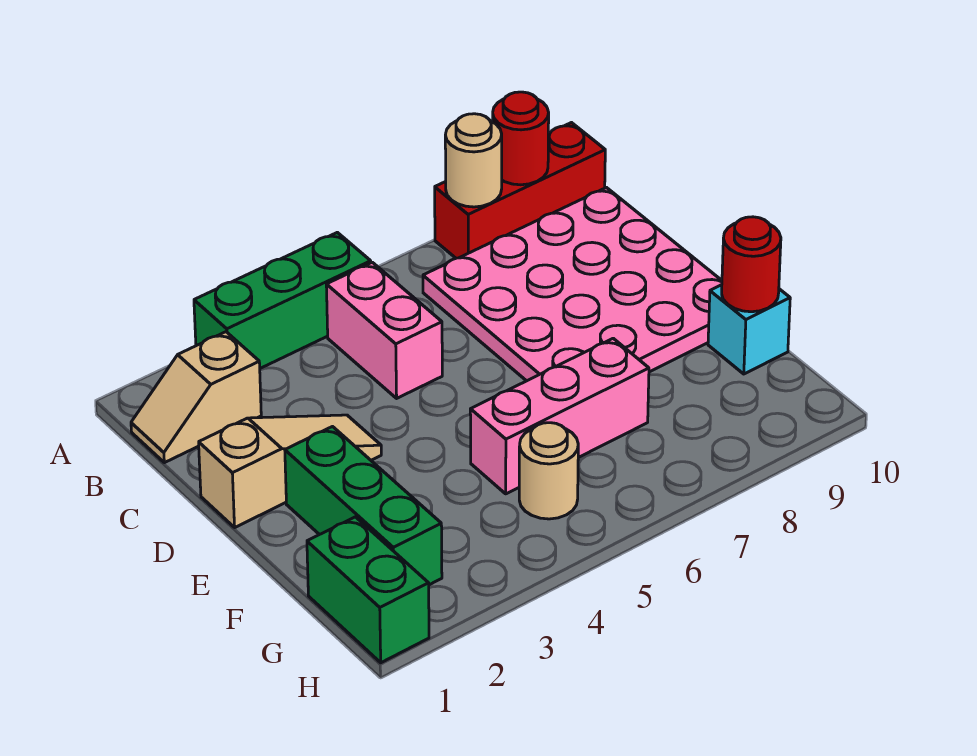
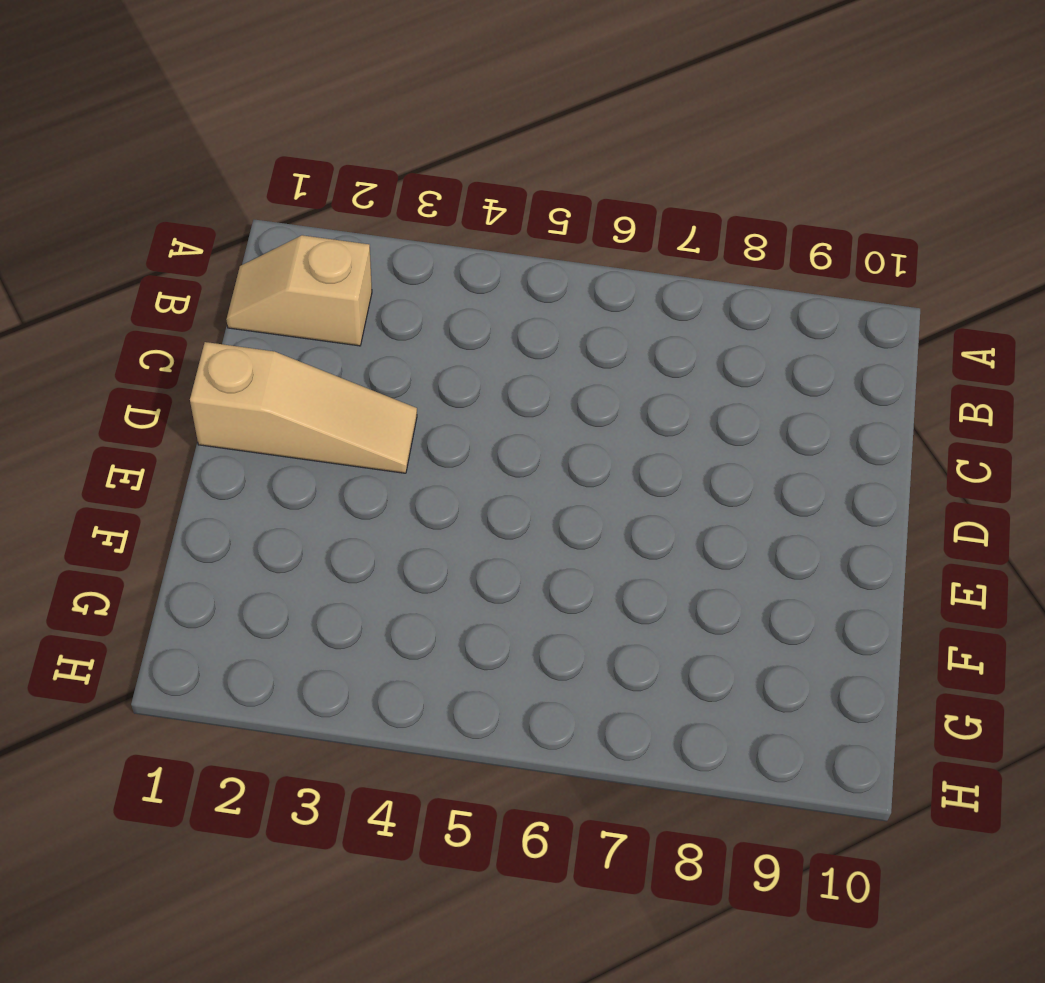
none -> green brick A3:A5 level 1
none -> red brick A8:A10 level 1
none -> pink brick B5:C5 level 1

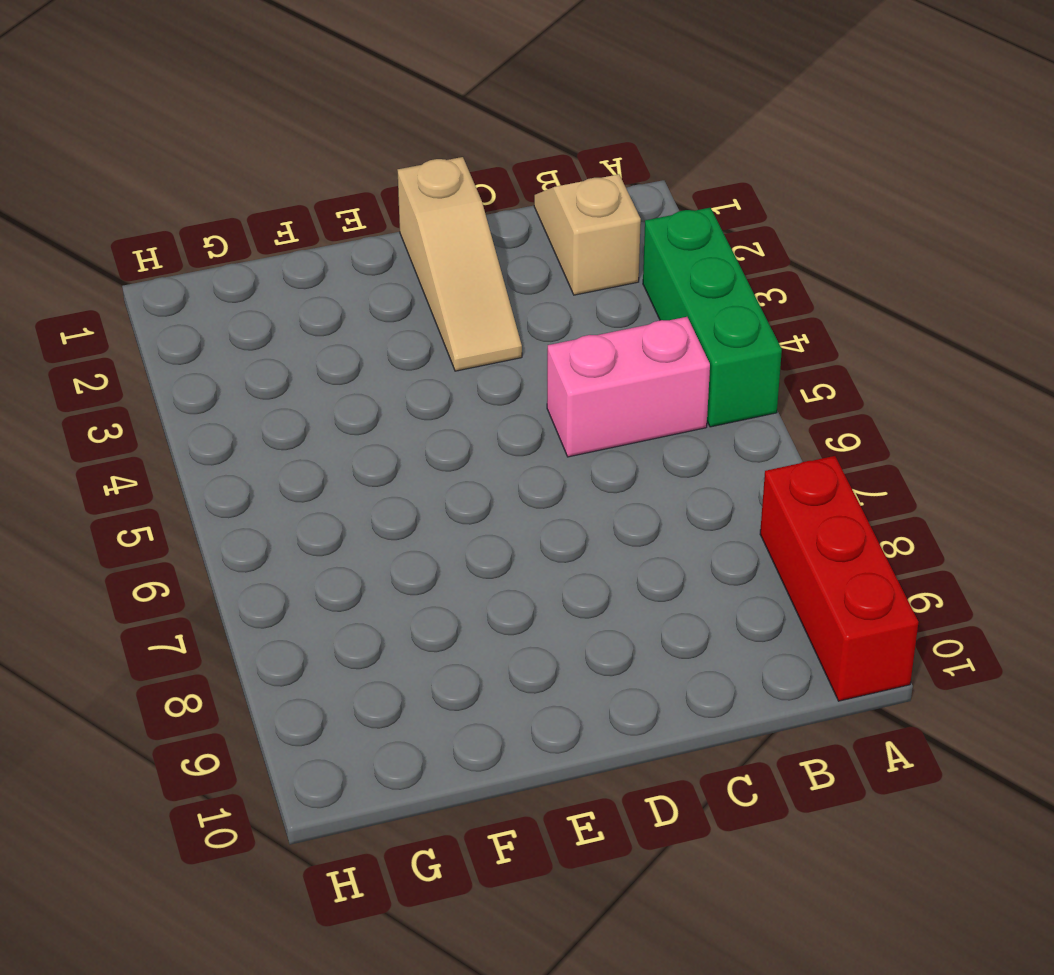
none -> pink plate B7:E10 level 1
none -> green brick E2:G2 level 1
none -> pink brick F5:F7 level 1

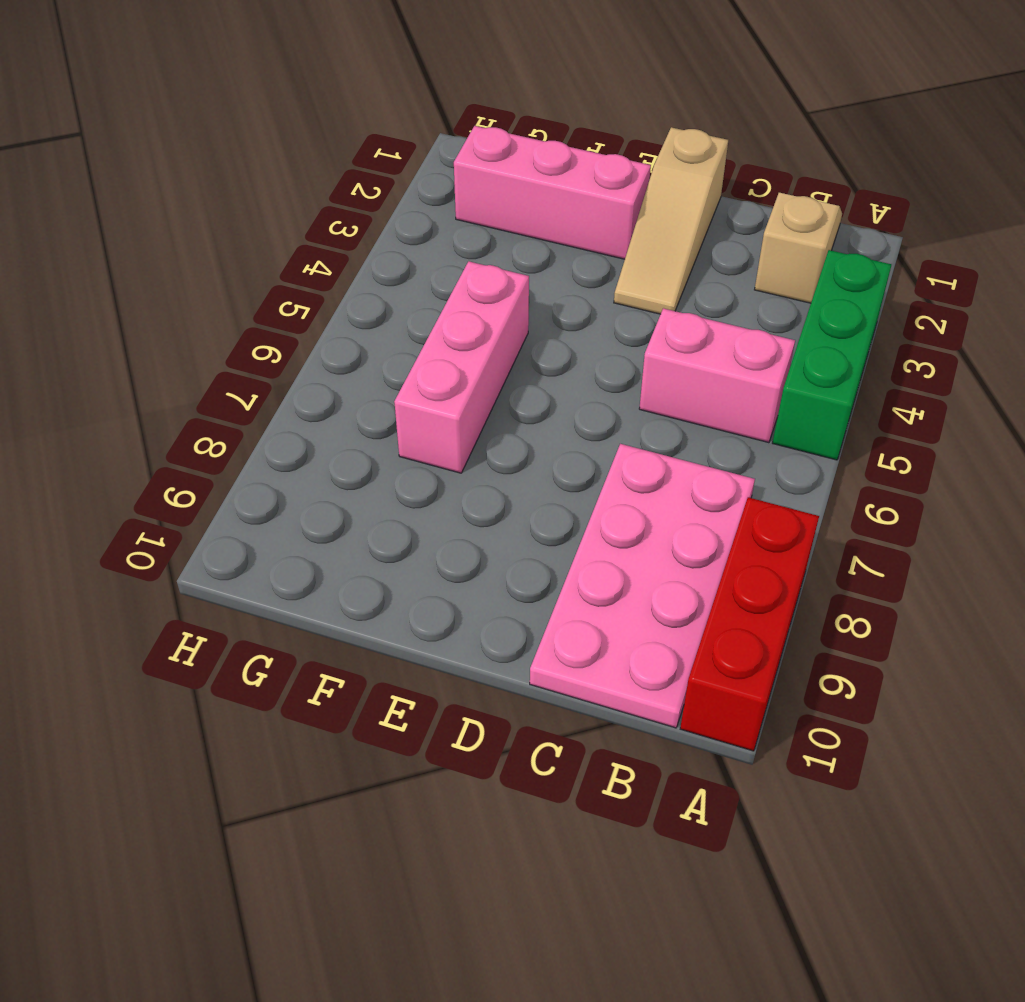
pink plate B7:C10 level 1 -> pink plate B7:E10 level 1
pink brick E2:G2 level 1 -> green brick E2:G2 level 1
none -> cyan brick F10 level 1
none -> green brick G1:H1 level 1
none -> tan round brick G5 level 1

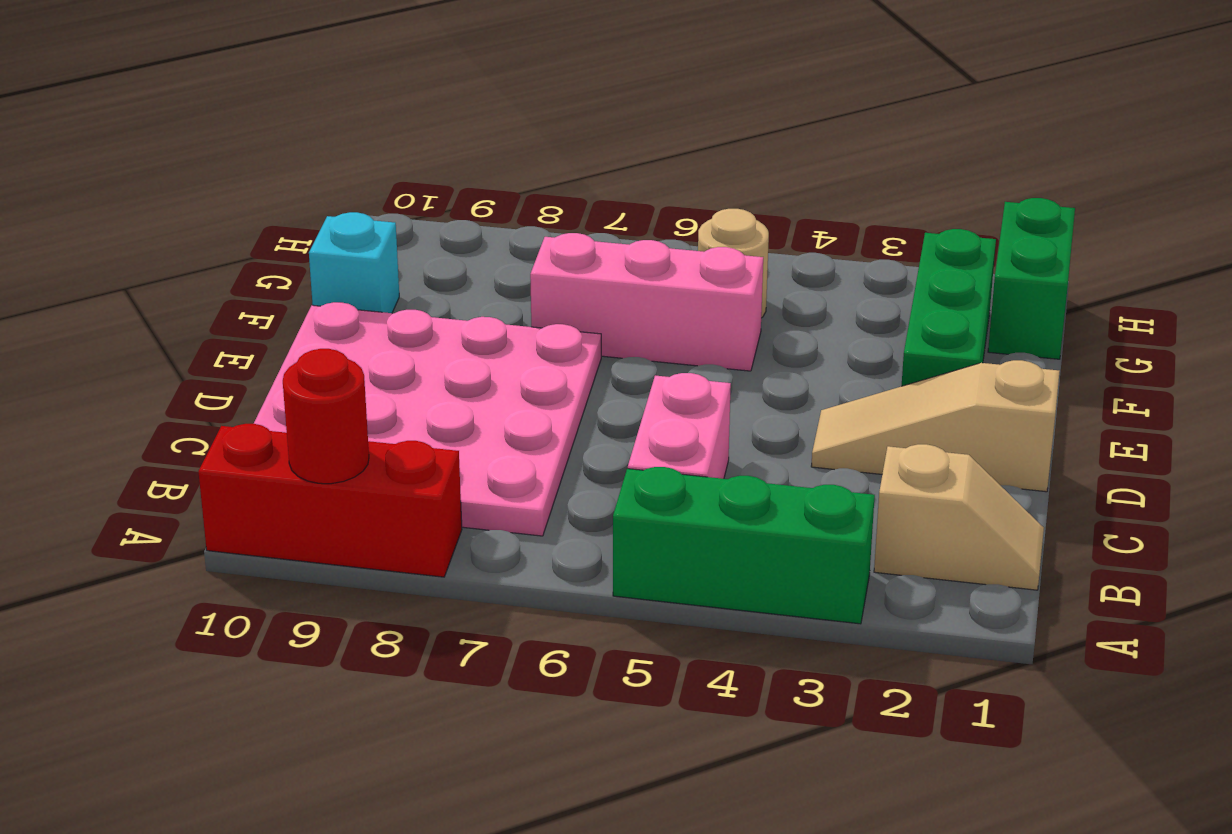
none -> tan round brick A8 level 2
none -> red round brick F10 level 2

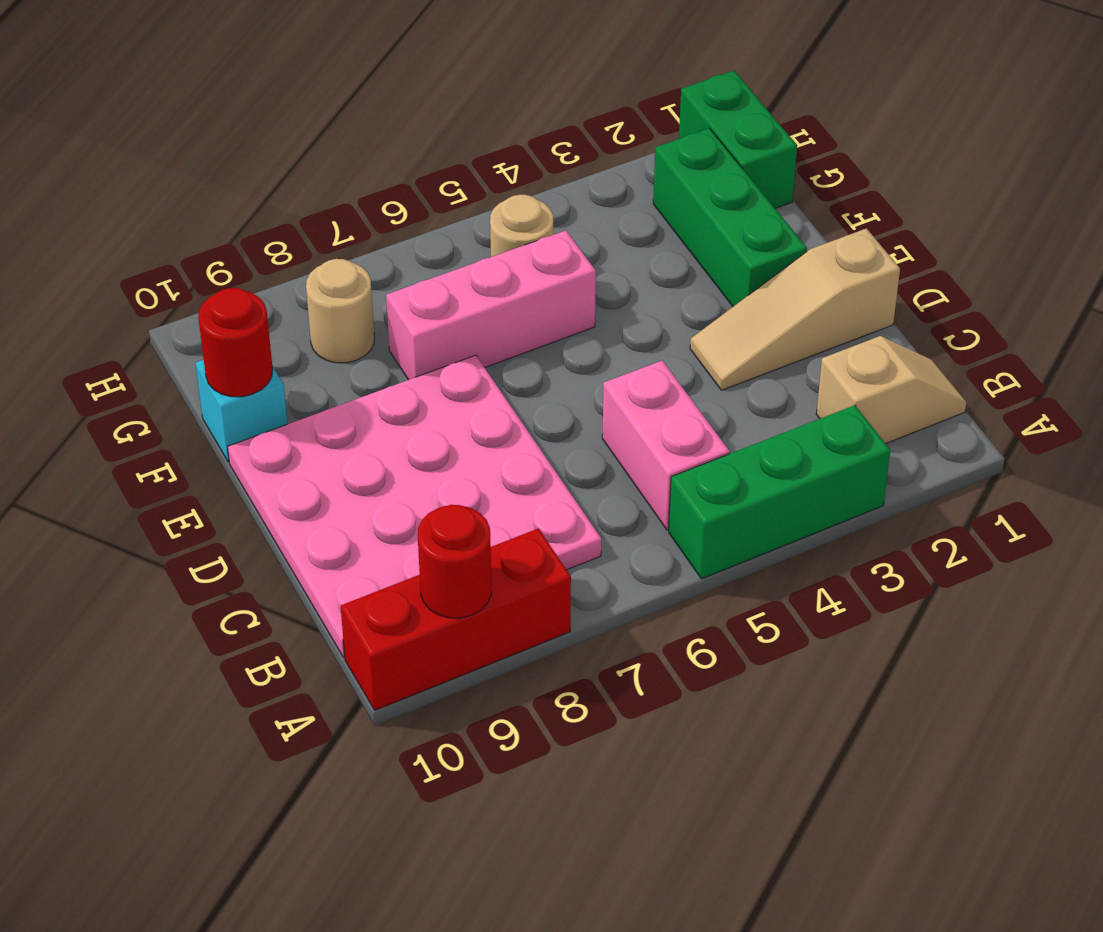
tan round brick G8 level 1 -> tan round brick A8 level 2

